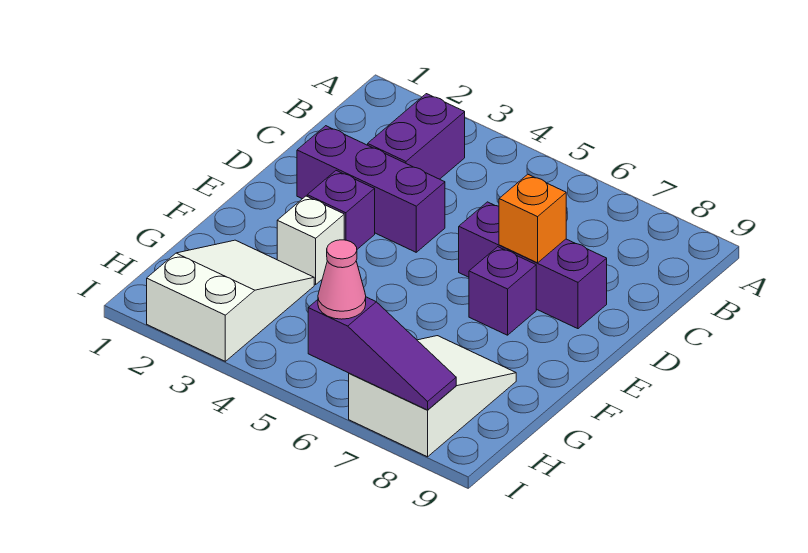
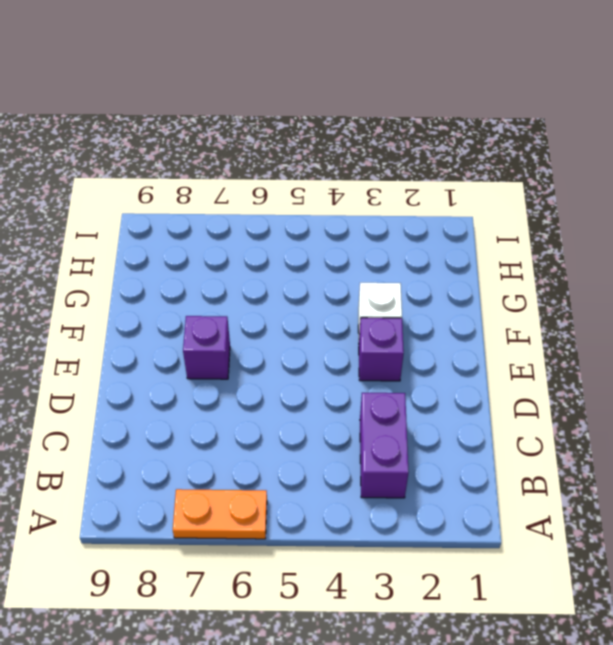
orange plate A6:A7 level 1 -> none
none -> purple brick D2:D4 level 1
none -> purple brick D6:D8 level 1

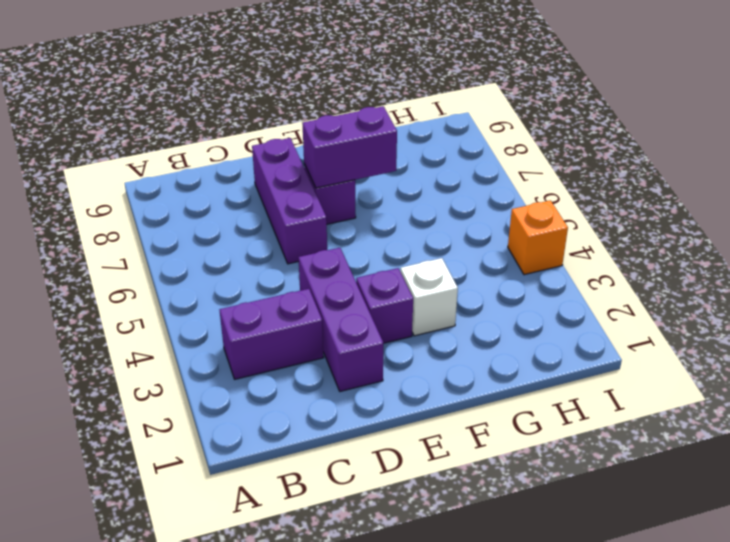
purple brick E7:F7 level 2 -> none
orange brick I4 level 1 -> orange brick D7 level 2
none -> white slope G2:I3 level 1 top I
none -> white slope G7:I8 level 1 top I

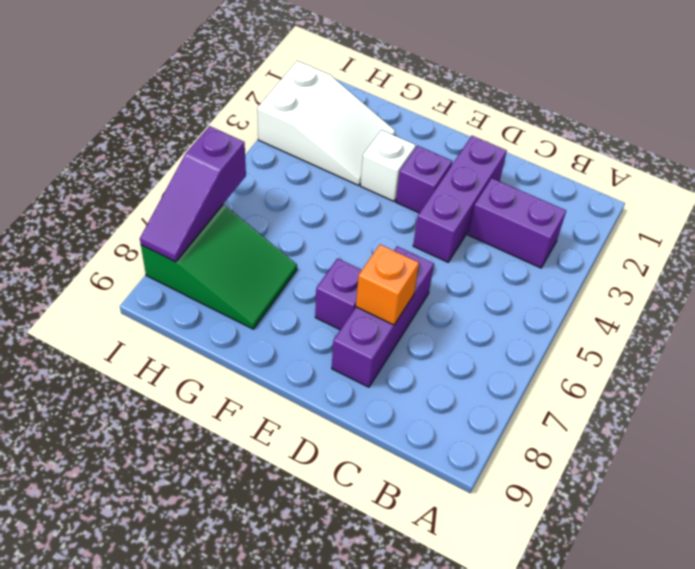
green slope G7:I8 level 1 top I -> white slope G7:I8 level 1 top I
none -> pink cone I6 level 3

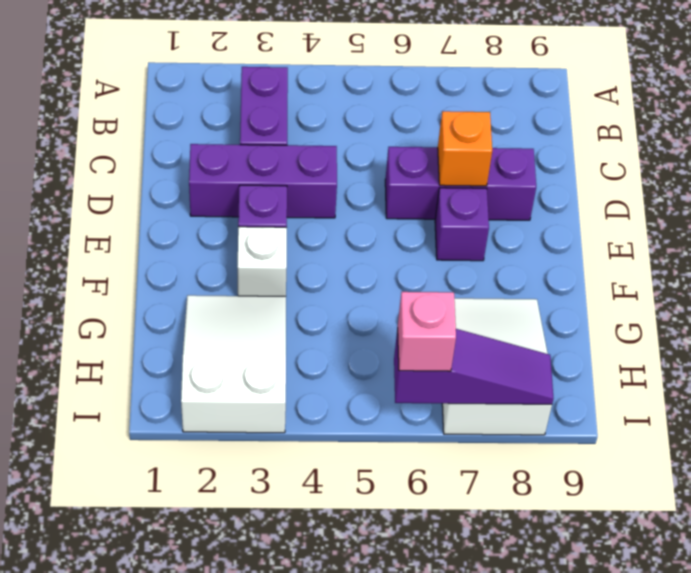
pink brick I6 level 3 -> pink cone I6 level 3

